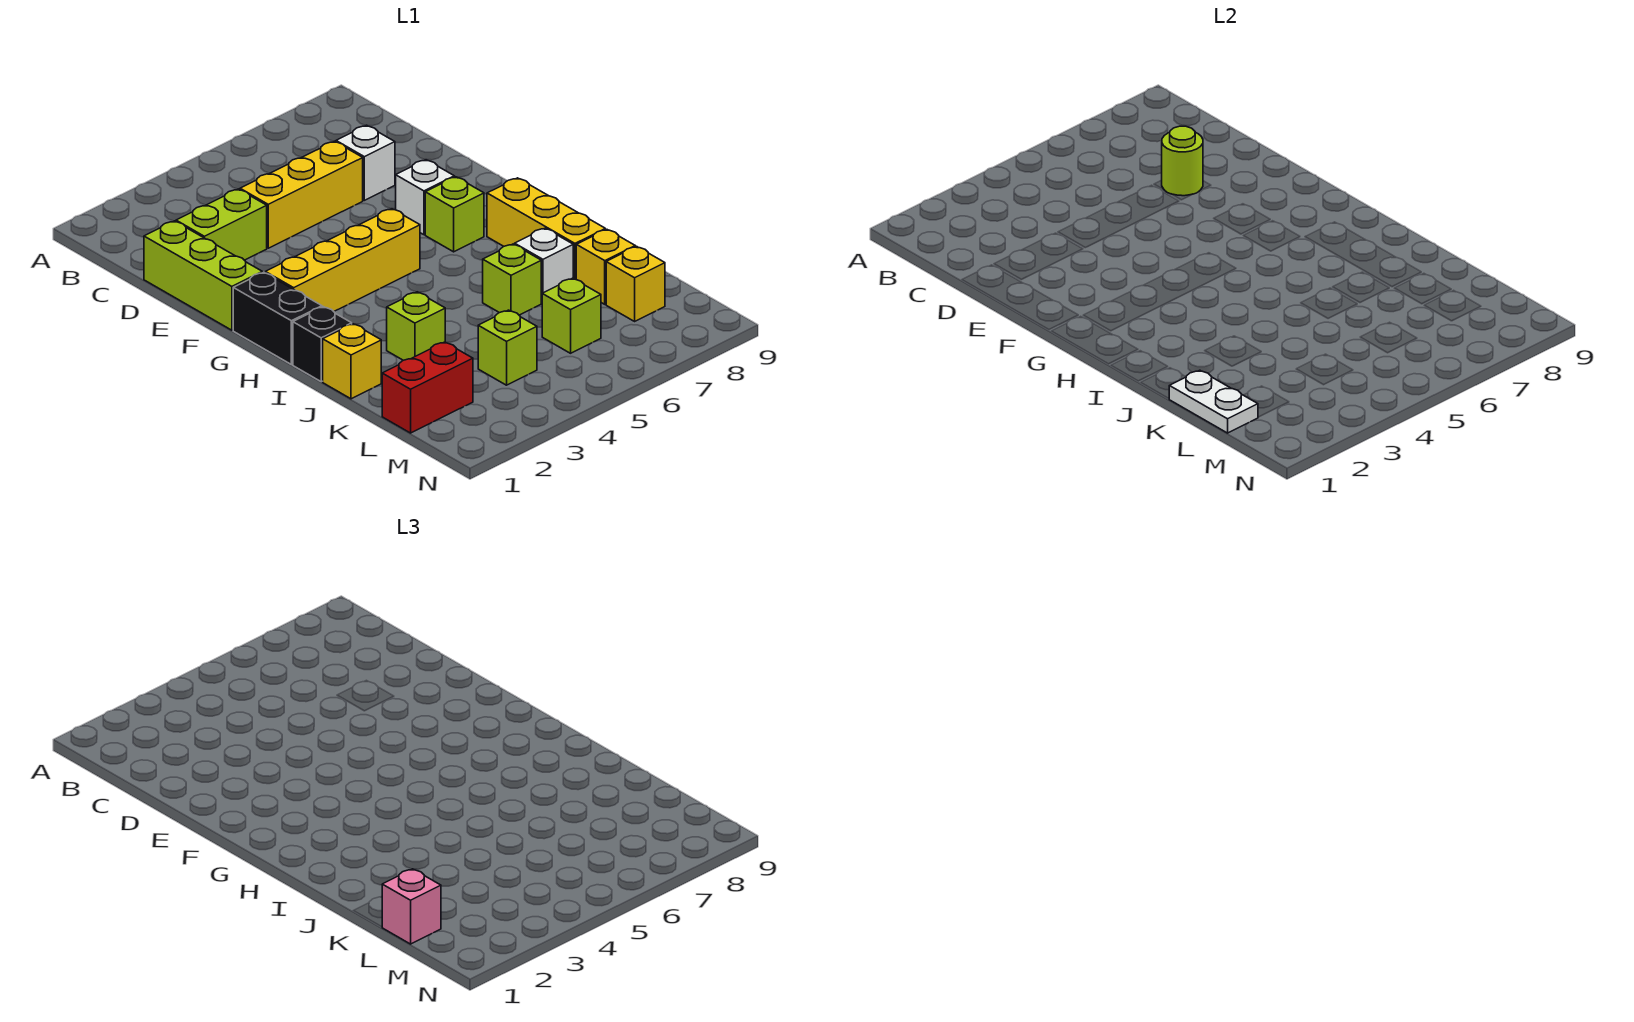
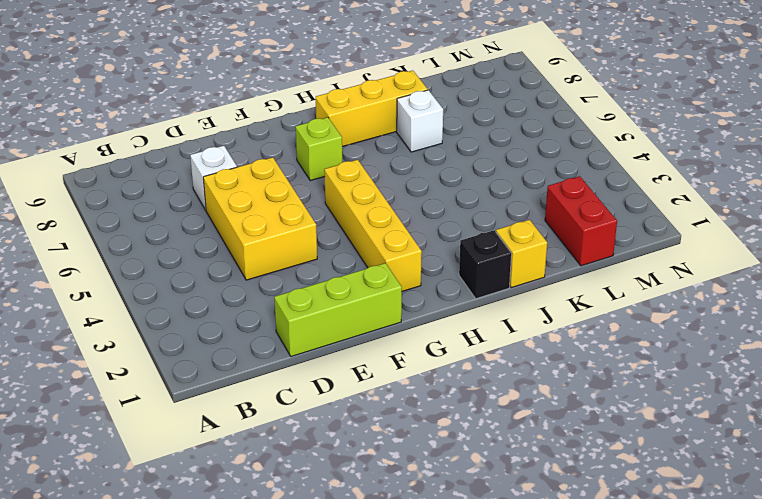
yellow brick D4:E6 level 1 -> yellow brick D4:D6 level 1
none -> lime brick D2:D3 level 1
none -> white brick F7 level 1
none -> black brick G1:H1 level 1

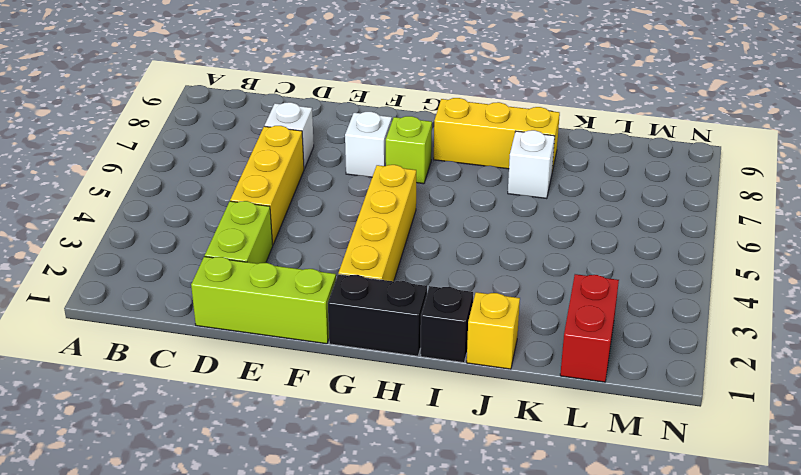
none -> lime brick J3 level 1
none -> lime brick J6 level 1
none -> yellow brick K8 level 1

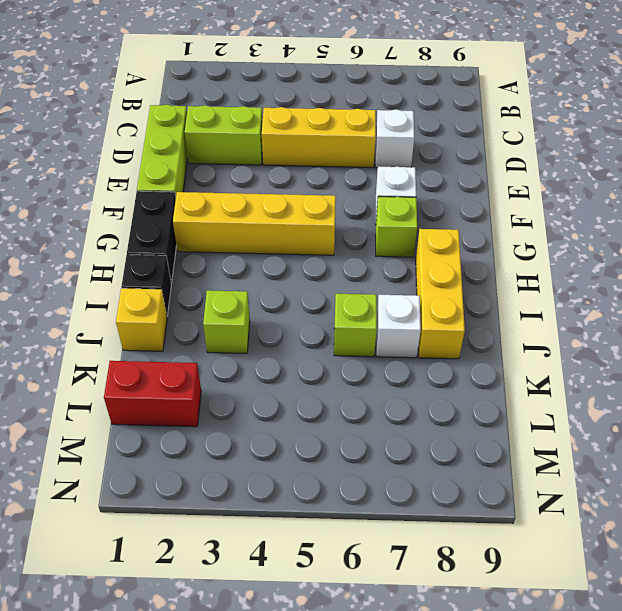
none -> yellow brick K8 level 1
none -> lime brick L4 level 1
none -> lime brick L6 level 1

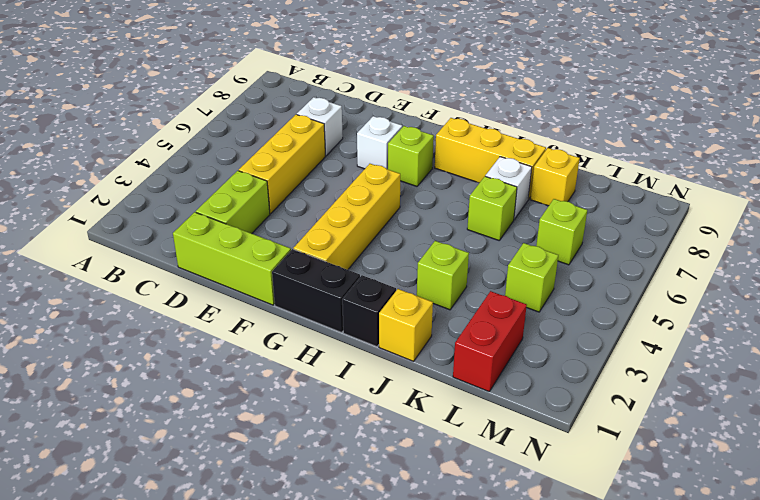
none -> yellow brick L8 level 1
none -> lime round brick D7 level 2
none -> white plate K1:L1 level 2

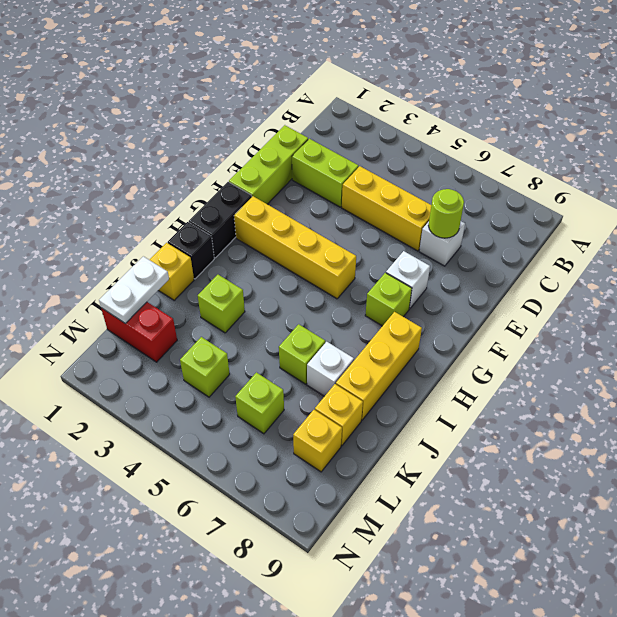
none -> pink brick L1 level 3

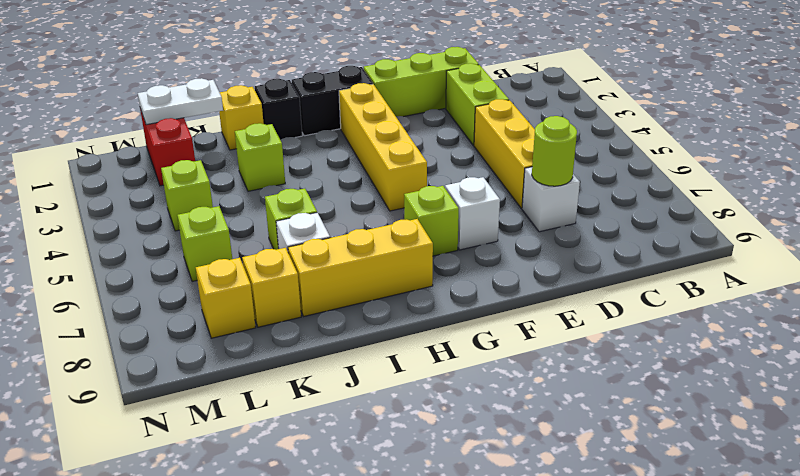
none -> pink brick L1 level 3

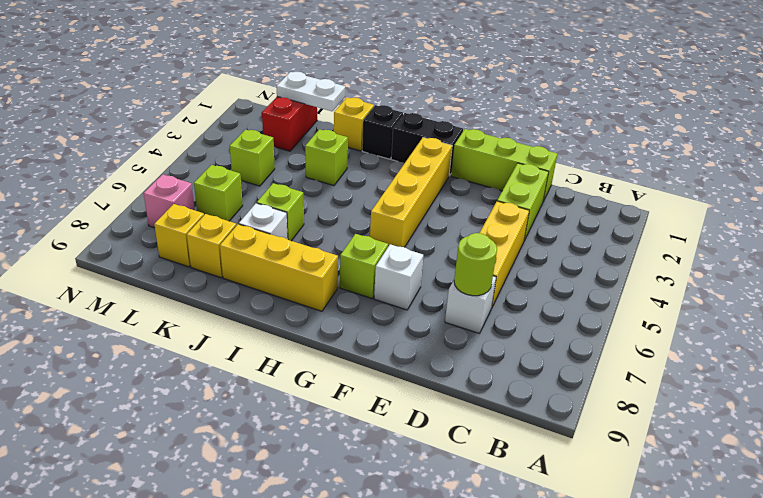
pink brick M7 level 1 -> pink brick L1 level 3

